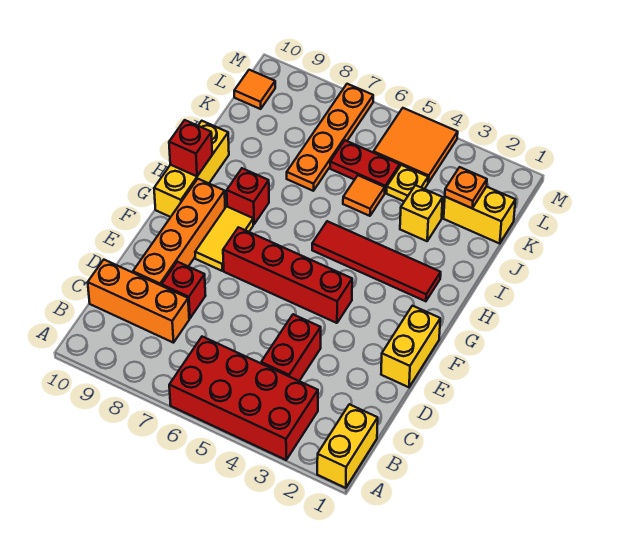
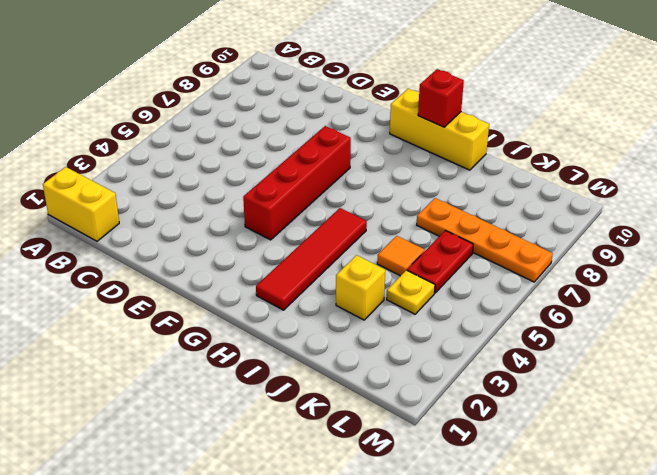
none -> red brick A3:B6 level 1
none -> red brick C4:D4 level 1
none -> orange brick C8:C10 level 1

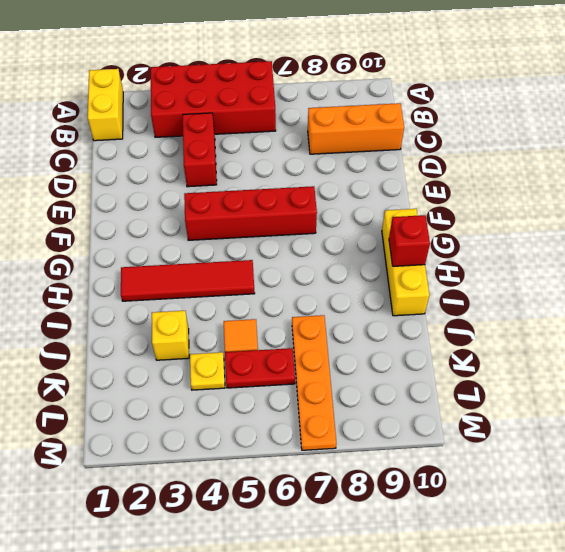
none -> red brick D8 level 1
none -> orange brick D9:G9 level 1
none -> yellow brick E1:F1 level 1

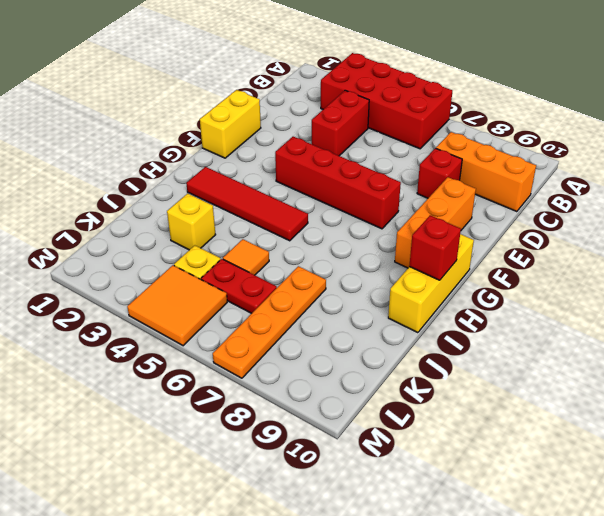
orange brick E9:G9 level 1 -> orange brick D9:G9 level 1
none -> yellow brick A1:B1 level 1
none -> yellow tile F8:G8 level 1
none -> red brick H8 level 1

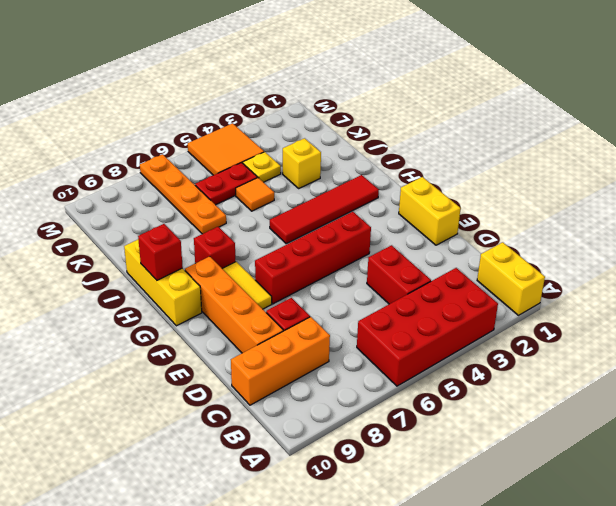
none -> yellow brick K1:K2 level 1
none -> orange tile L10 level 1
none -> orange plate K2 level 2

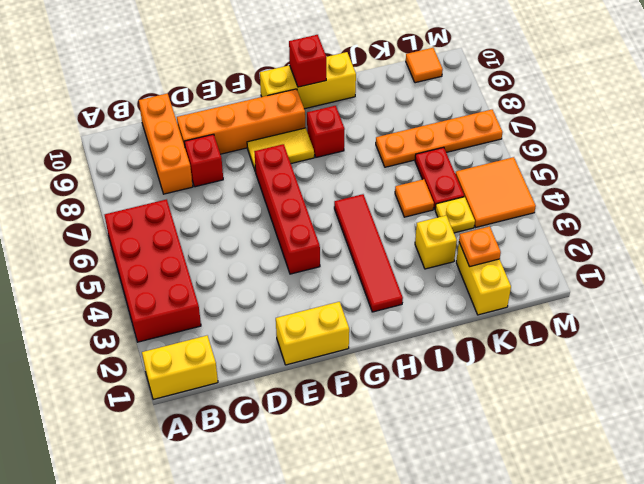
none -> red brick C4:D4 level 1

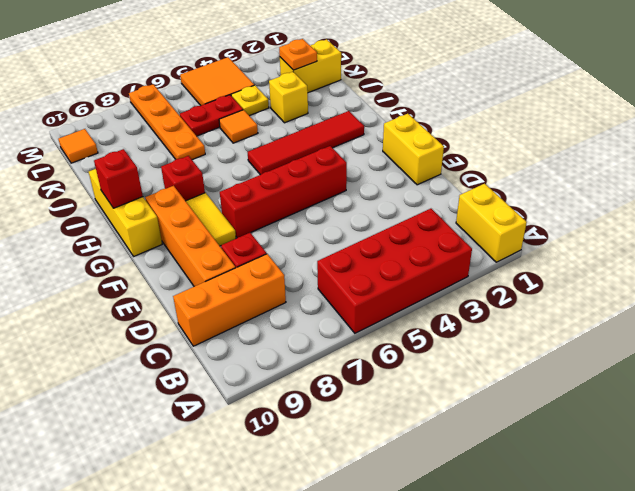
none -> red brick C4:D4 level 1

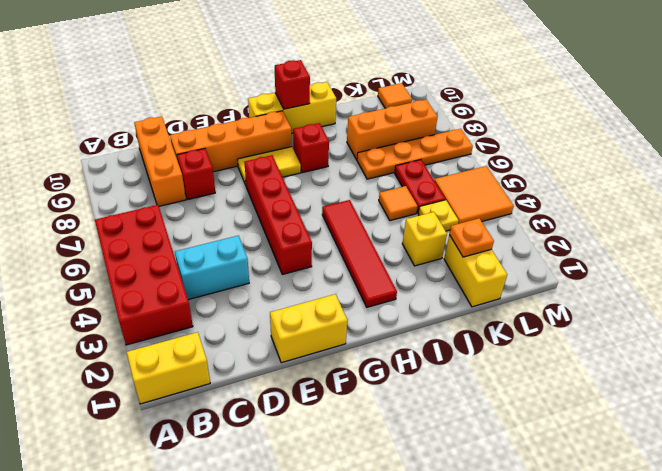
cyan brick C4:D4 level 1 -> red brick C4:D4 level 1
orange brick J8:L8 level 1 -> none

